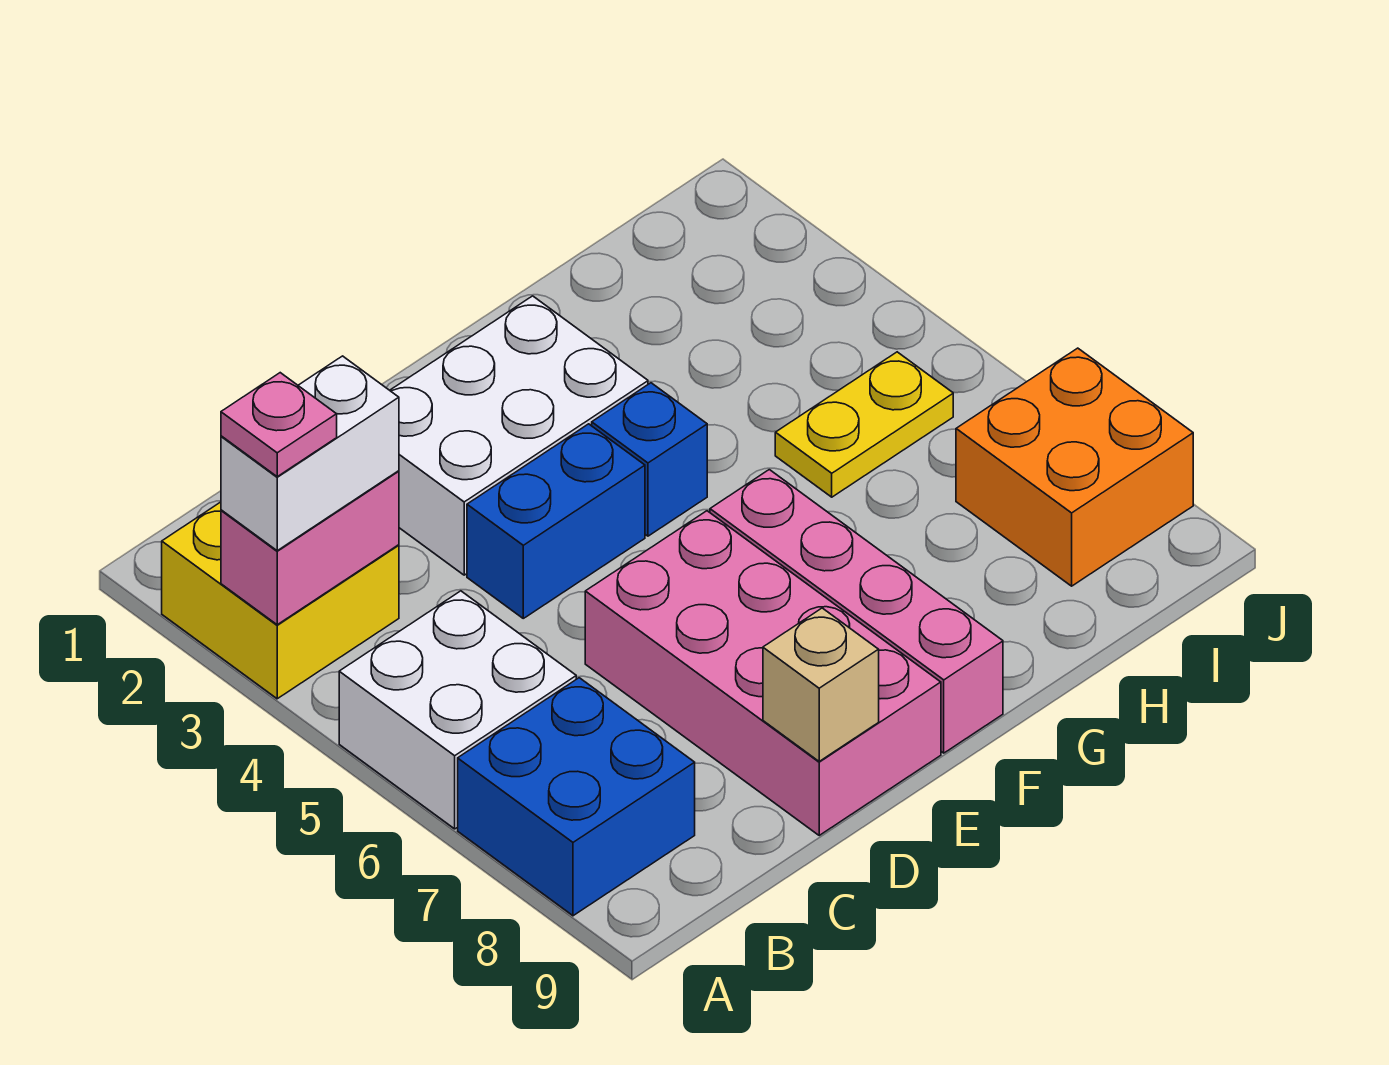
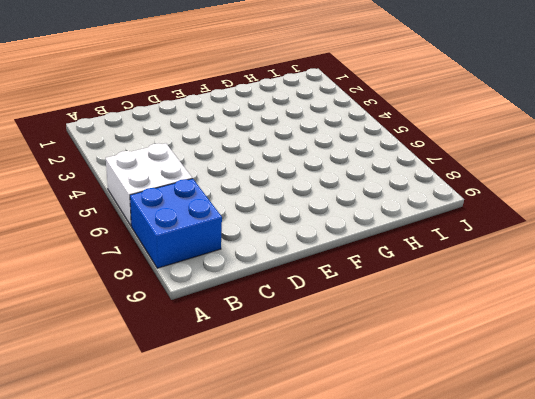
none -> yellow brick A2:B3 level 1
none -> white brick D2:F3 level 1
none -> blue brick D4:E4 level 1

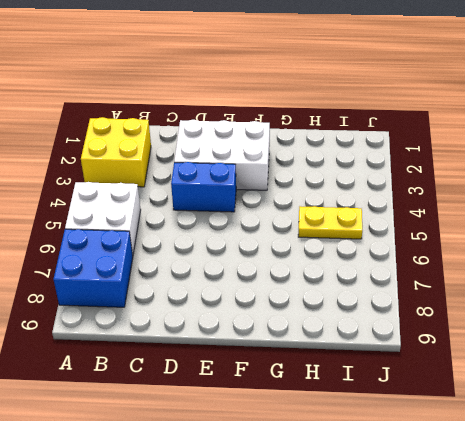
none -> pink brick D6:E9 level 1
none -> blue brick F4 level 1
none -> pink brick F6:F9 level 1

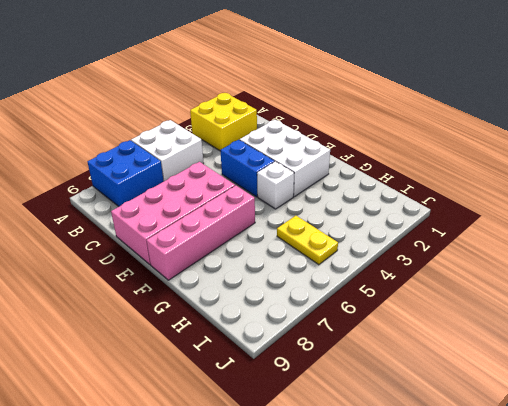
white brick F4 level 1 -> blue brick F4 level 1
none -> orange brick I7:J8 level 1
none -> pink brick A3:B3 level 2
none -> tan brick D9 level 2

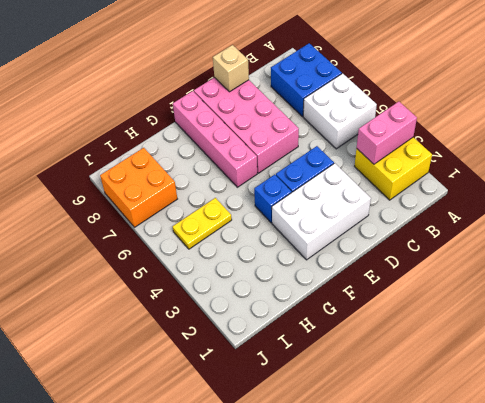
none -> white brick A3:B3 level 3
none -> pink plate A3 level 4

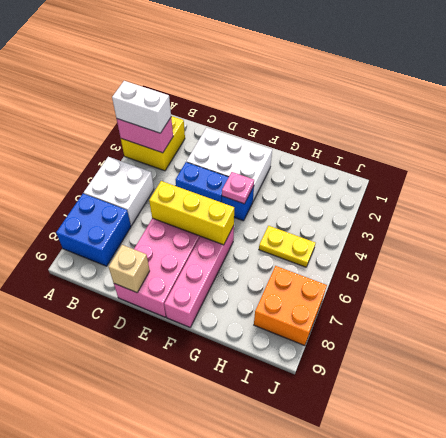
yellow brick D6:F6 level 2 -> none
pink plate F4 level 2 -> pink plate A3 level 4

